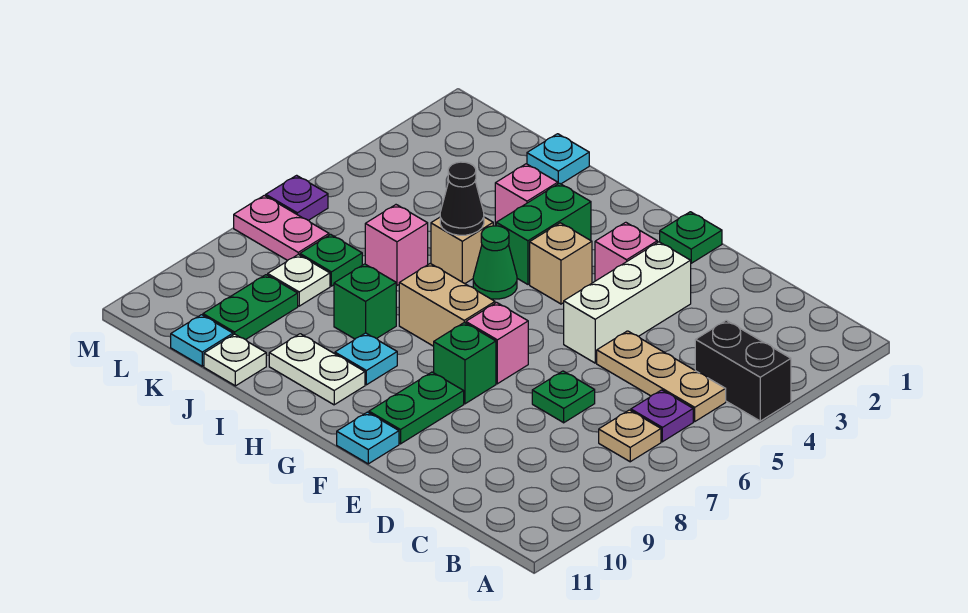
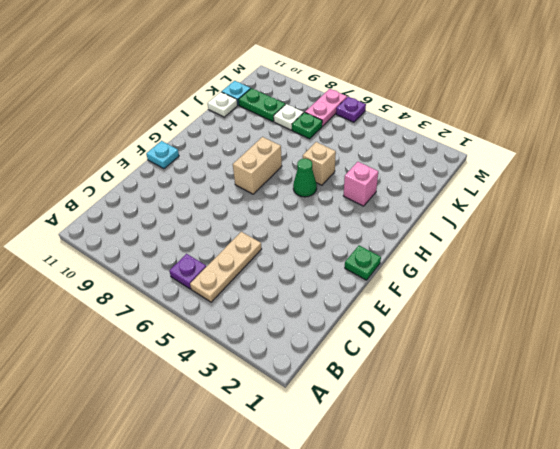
none -> black brick A4:B4 level 1
none -> tan plate B7 level 1
none -> green plate D7 level 1
none -> white brick E3:E5 level 1

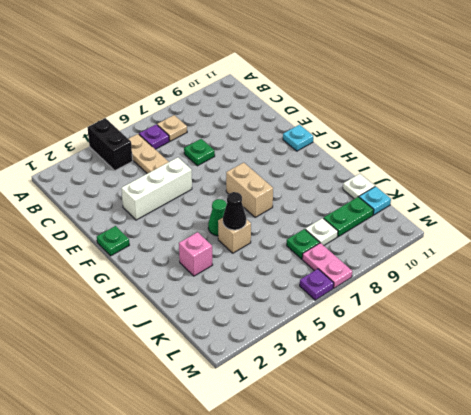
none -> pink brick F3 level 1
none -> pink brick F7 level 1
none -> green brick F8 level 1
none -> green plate F9:F10 level 1

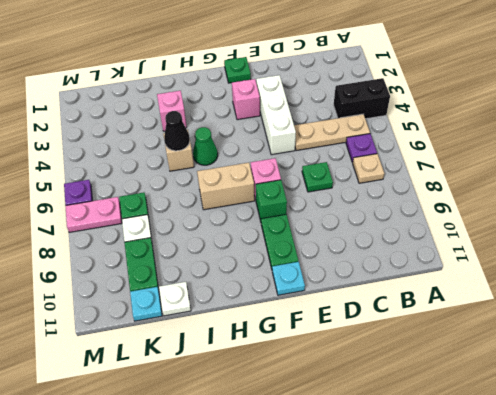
none -> tan brick G4 level 1
none -> green brick H3:H4 level 1
none -> cyan plate H9 level 1
none -> white plate H10:I10 level 1

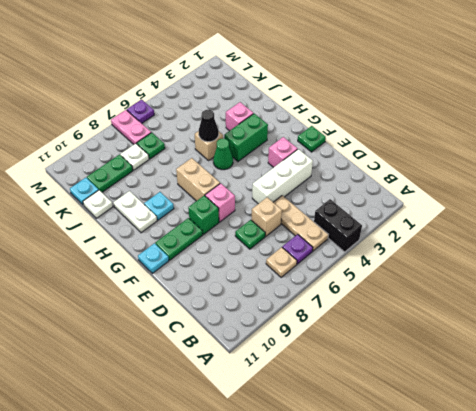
tan brick D6 level 1 -> tan brick G4 level 1
none -> green brick I8 level 1
none -> cyan plate J1 level 1
none -> pink brick J6 level 1

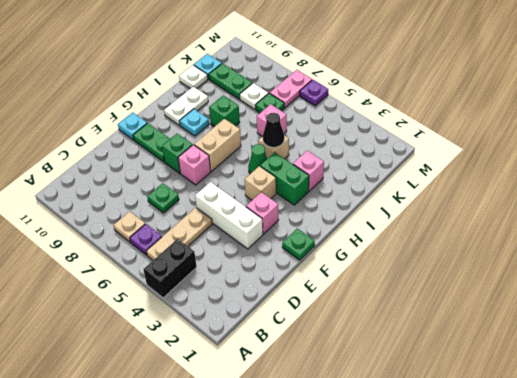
none -> cyan plate J1 level 1

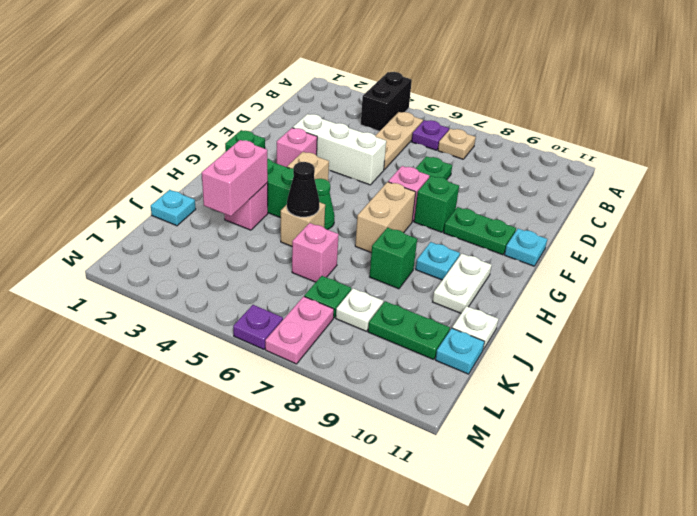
pink brick I3:J3 level 2 -> none

